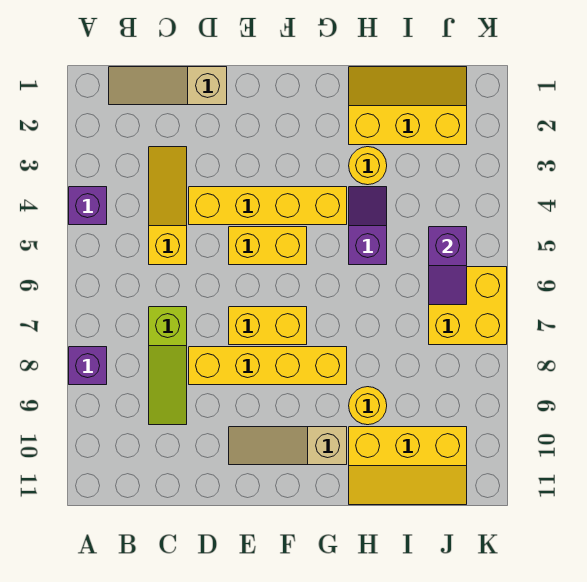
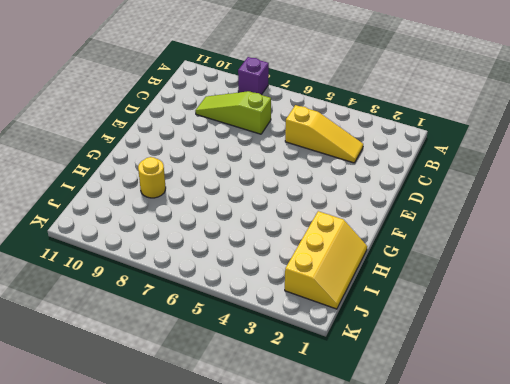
none -> purple brick A4 level 1
none -> tan slope B1:D1 level 1 top D
none -> yellow brick D4:G4 level 1

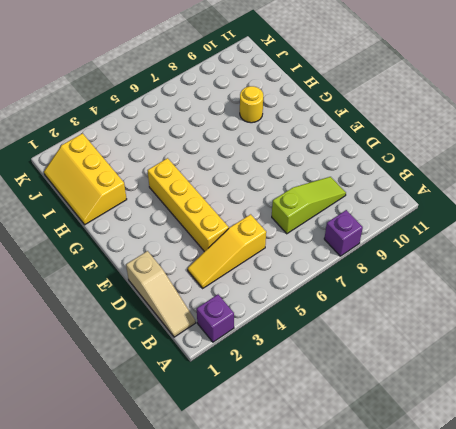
purple brick A2 level 1 -> purple brick A4 level 1
none -> yellow brick D8:G8 level 1
none -> yellow brick E5:F5 level 1
none -> yellow brick E7:F7 level 1

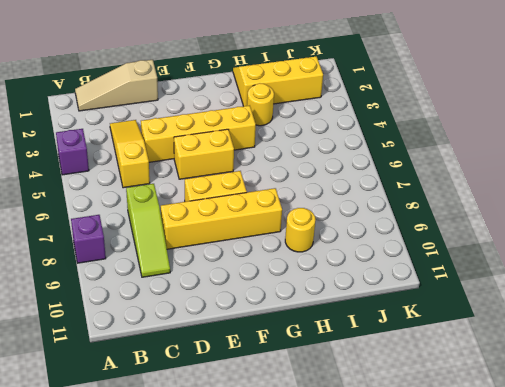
none -> tan slope E10:G10 level 1 top G
none -> purple slope H4:H5 level 1 top 5
none -> yellow slope H10:J11 level 1 top 10

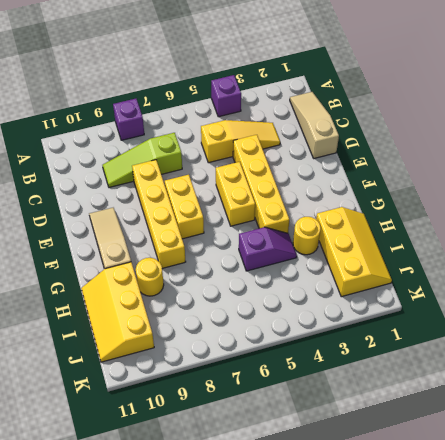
none -> yellow brick J6:K7 level 1
none -> purple slope J5:J6 level 2 top 5

